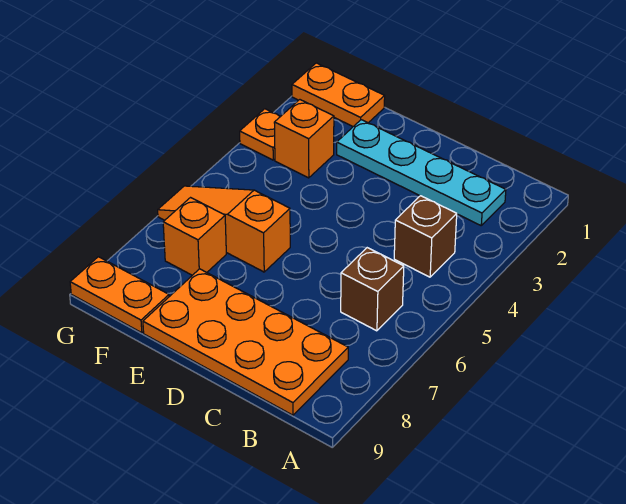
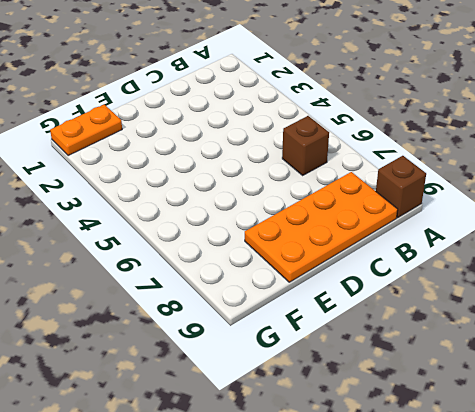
brown brick A9 level 1 -> brown brick B4 level 1
none -> cyan plate B2:E2 level 1
none -> orange slope E6:G6 level 1 top E

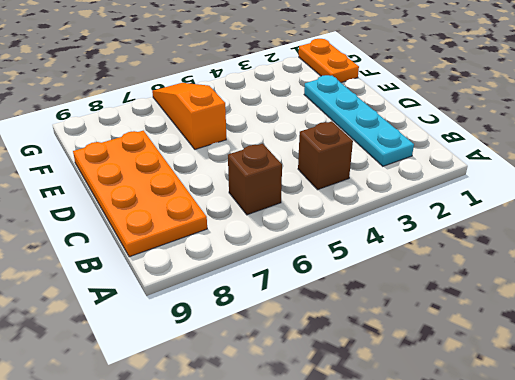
none -> orange brick F3 level 1
none -> orange brick F7 level 1

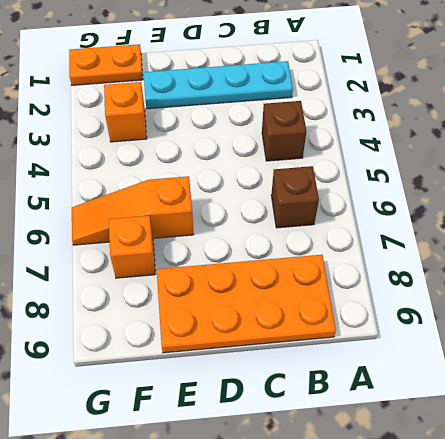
none -> orange plate F9:G9 level 1
none -> orange plate G3 level 1

